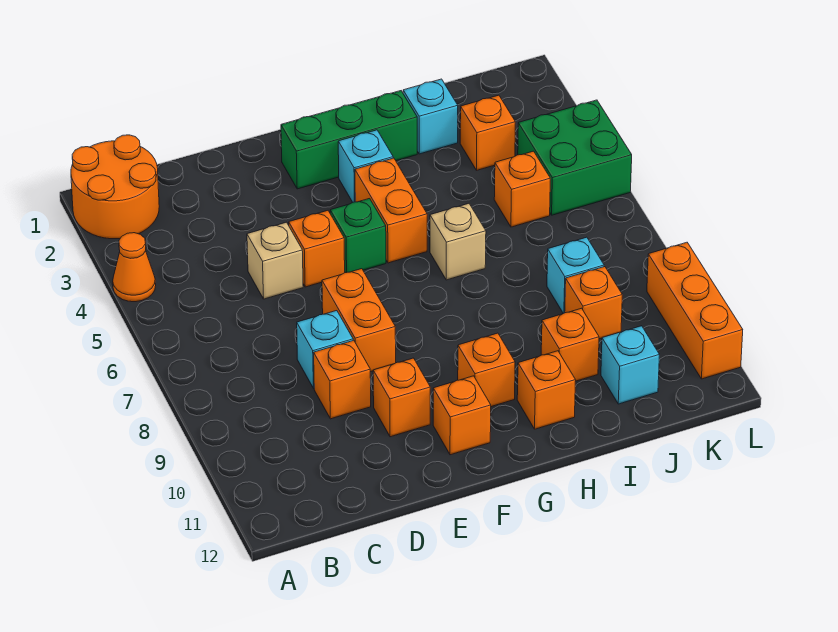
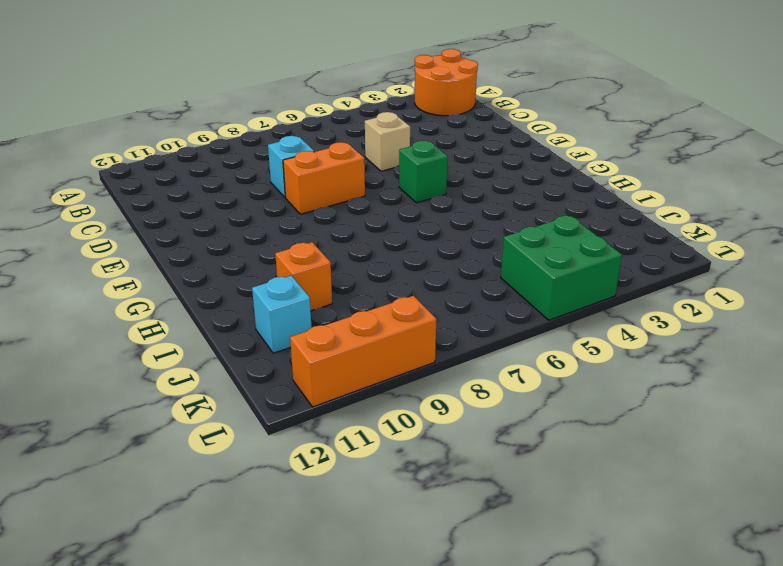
none -> orange cone A4 level 1
none -> orange brick D9 level 1
none -> orange brick E5 level 1

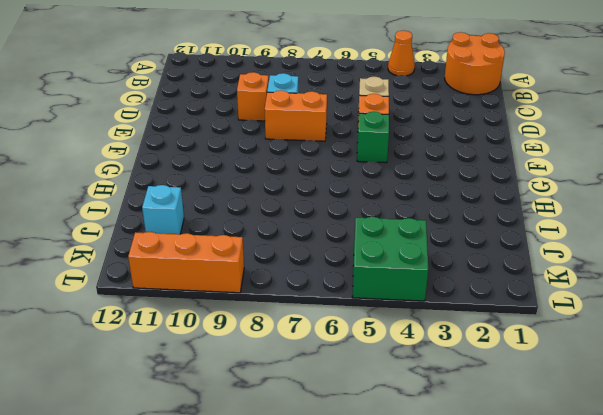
none -> orange brick E10 level 1
none -> green brick F2:H2 level 1
none -> orange brick F11 level 1

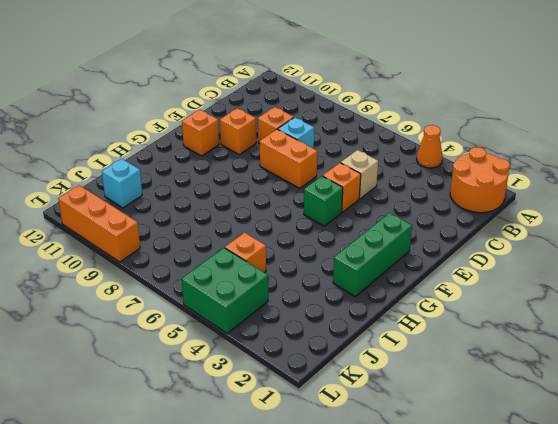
none -> cyan brick G3 level 1
none -> orange brick G4:G5 level 1
none -> orange brick G10 level 1

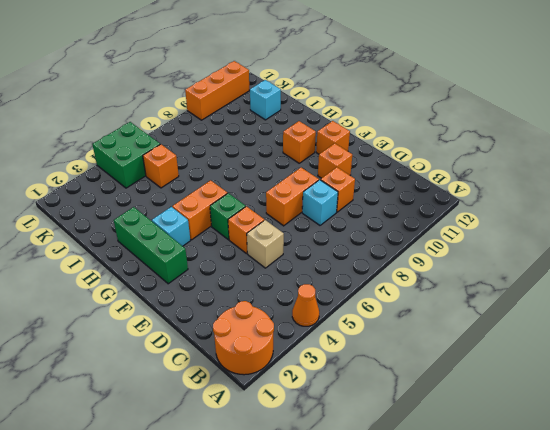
none -> tan brick H6 level 1
none -> orange brick H11 level 1
none -> cyan brick I2 level 1

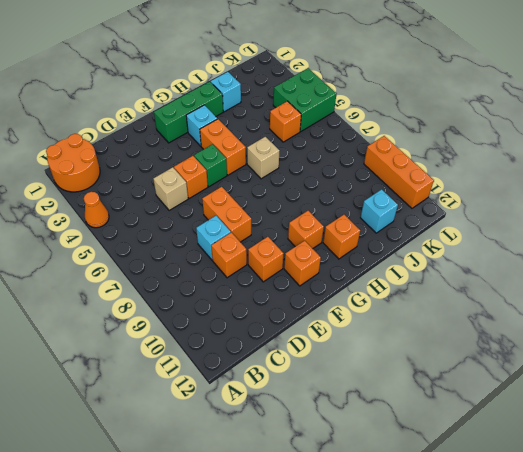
none -> orange brick I10 level 1
none -> orange brick J3 level 1
none -> cyan brick J8 level 1

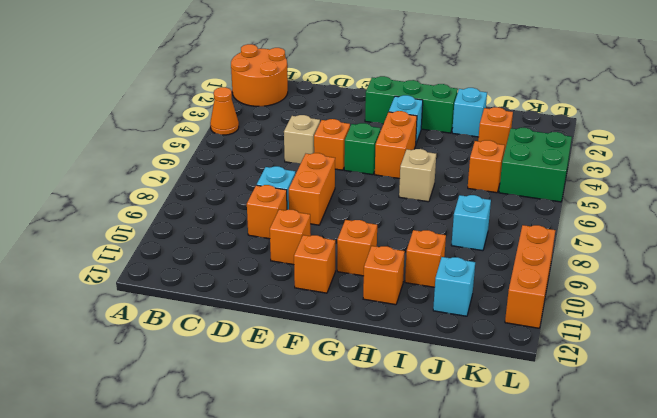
none -> orange brick J9 level 1

